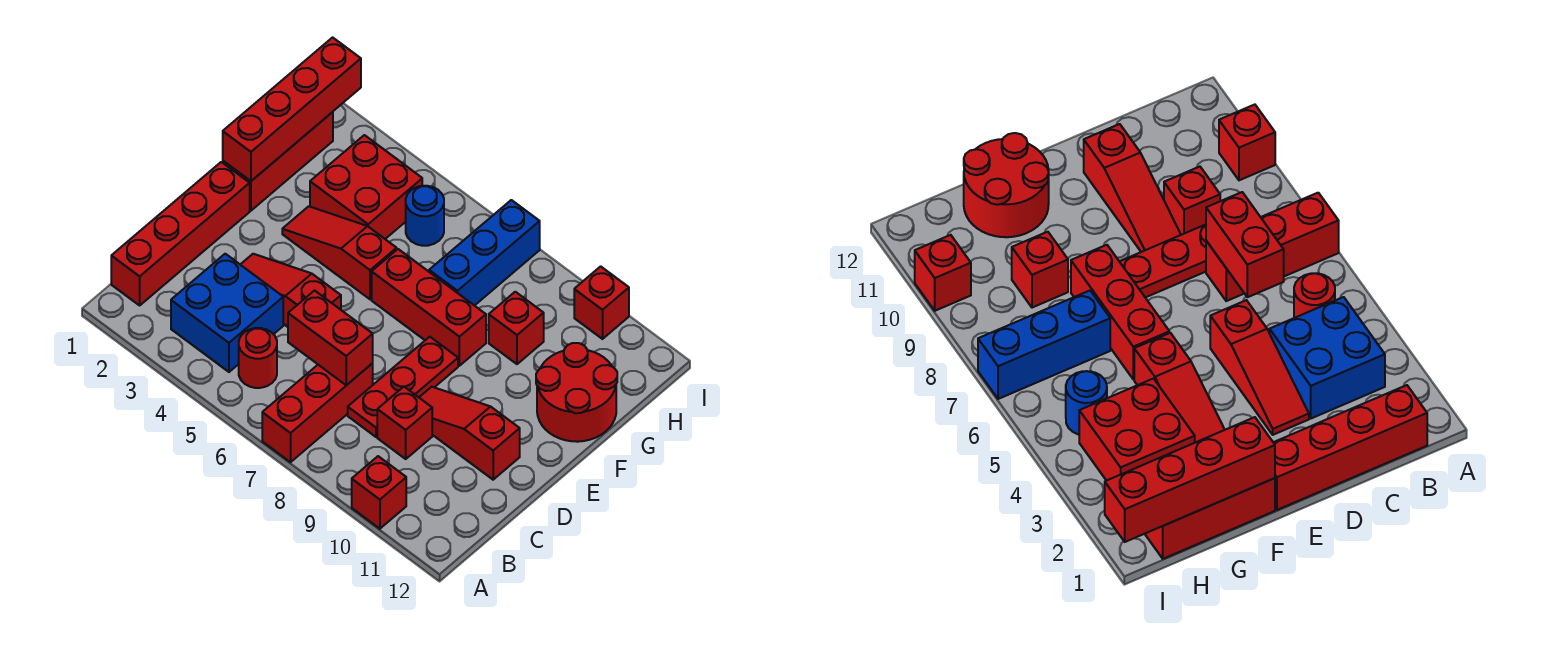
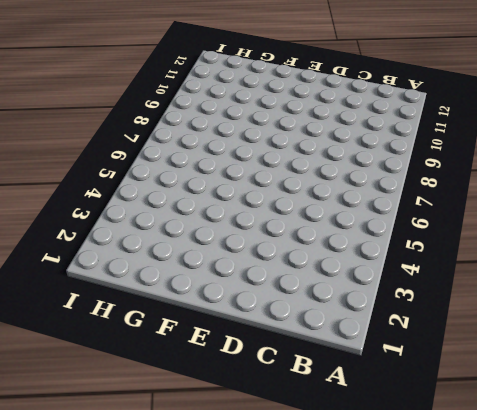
none -> red brick A7:C7 level 1
none -> red brick A10 level 1
none -> red brick B1:E1 level 1

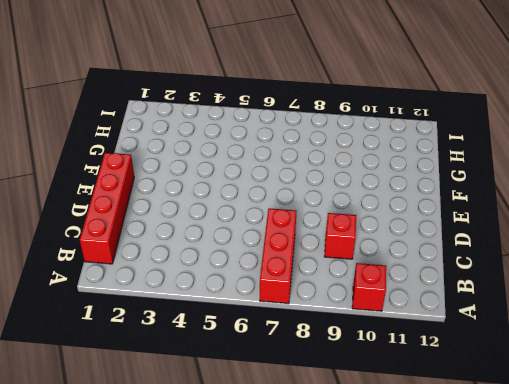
none -> blue brick B3:C4 level 1
none -> red round brick B5 level 1
none -> red plate C8:E8 level 1

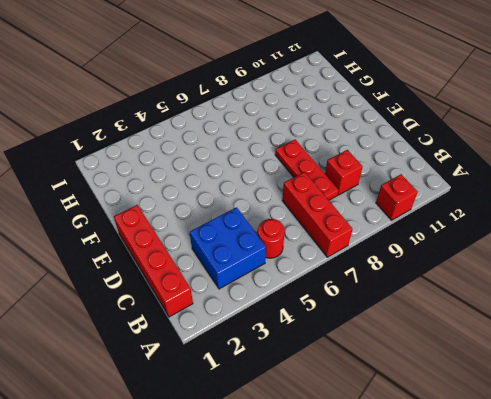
none -> red slope D3:D5 level 1 top 5
none -> red slope D9:D11 level 1 top 11
none -> red brick F1:H1 level 1

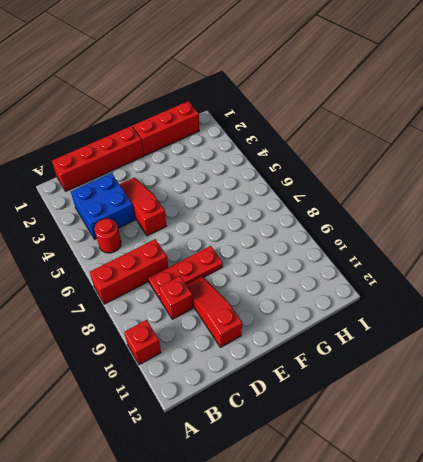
none -> red slope F3:F5 level 1 top 5
none -> red brick F6:F8 level 1
none -> red round brick F11:G12 level 1

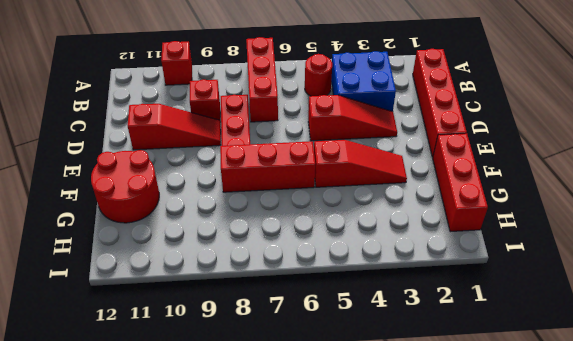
none -> red brick G3:H4 level 1
none -> blue brick G7:I7 level 1
none -> red brick G9 level 1

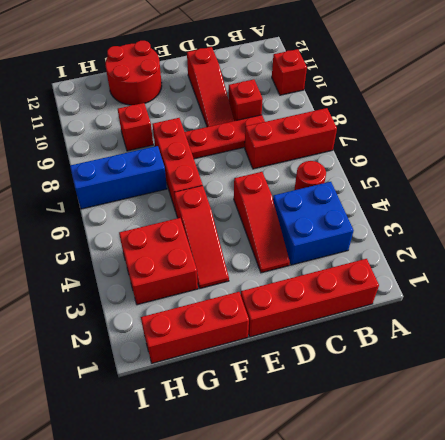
none -> blue round brick H5 level 1
none -> red brick I10 level 1
none -> red brick C6:C7 level 2

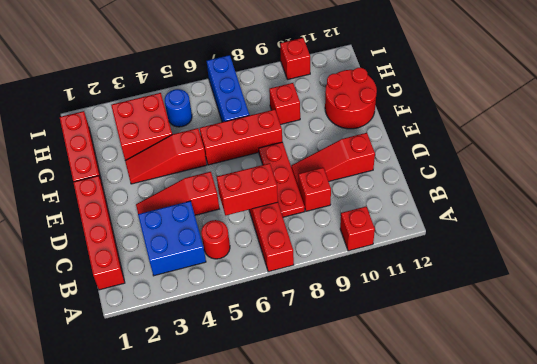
none -> red brick F1:I1 level 2

